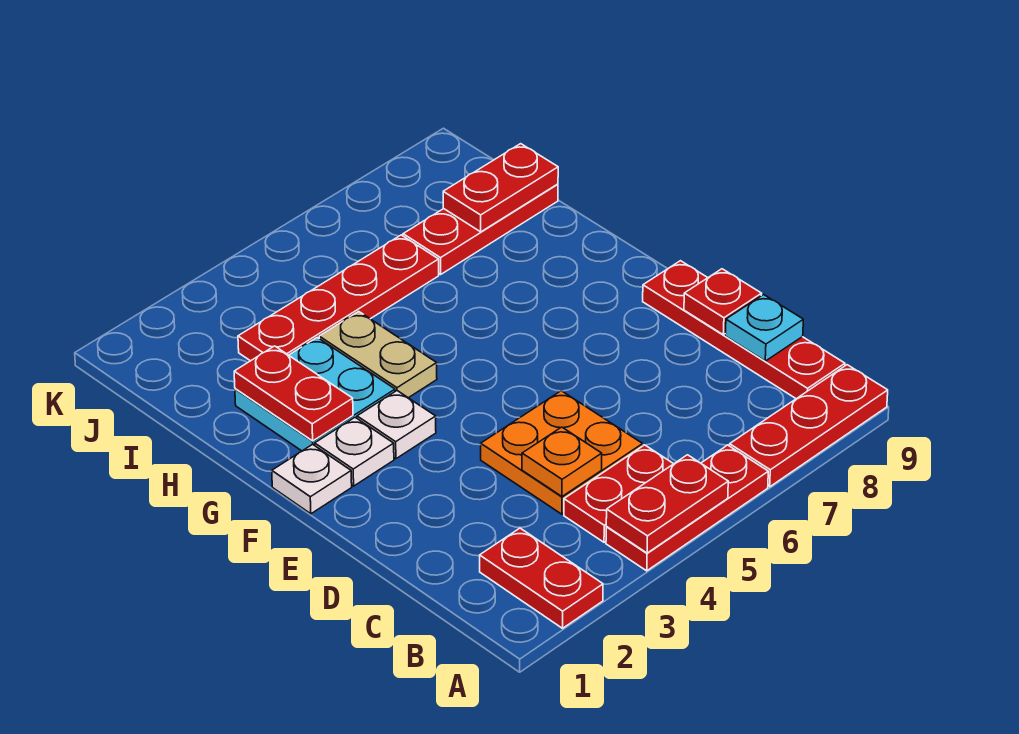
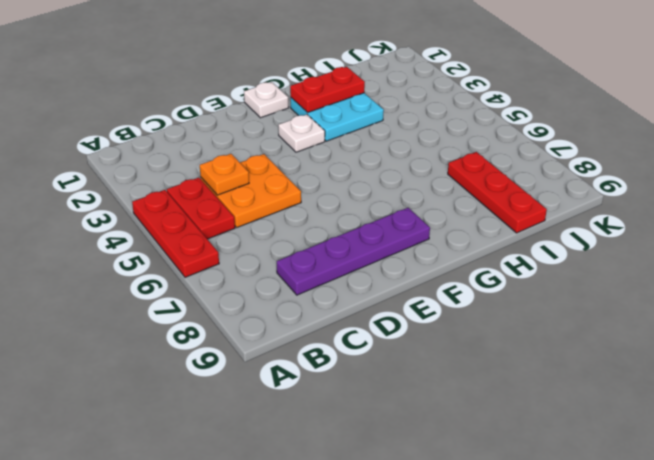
purple plate C8:F8 level 1 -> none
none -> red plate A2:B2 level 1
none -> red plate A7:A9 level 1
none -> red plate B9:E9 level 1

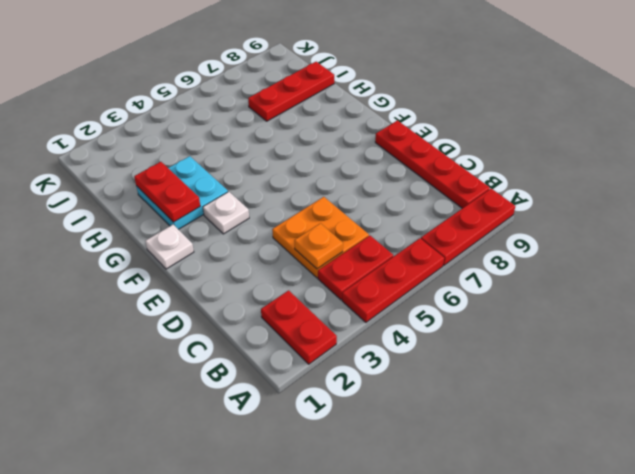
none -> white plate F2 level 1
none -> tan plate G4:H4 level 1
none -> red plate I3:I6 level 1

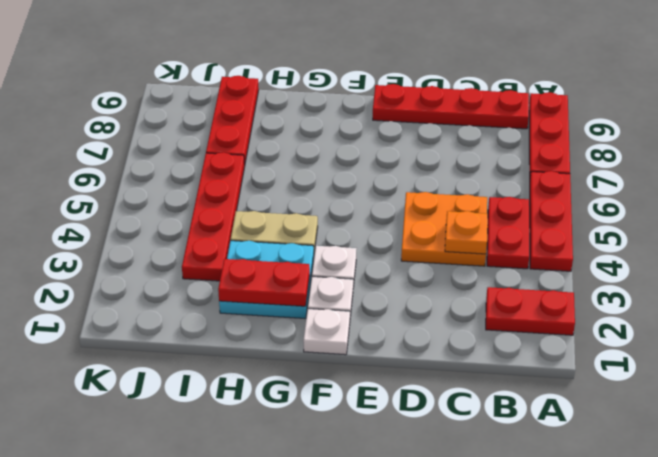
none -> red plate A4:A5 level 2
none -> cyan plate C9 level 2
none -> red plate D9 level 2

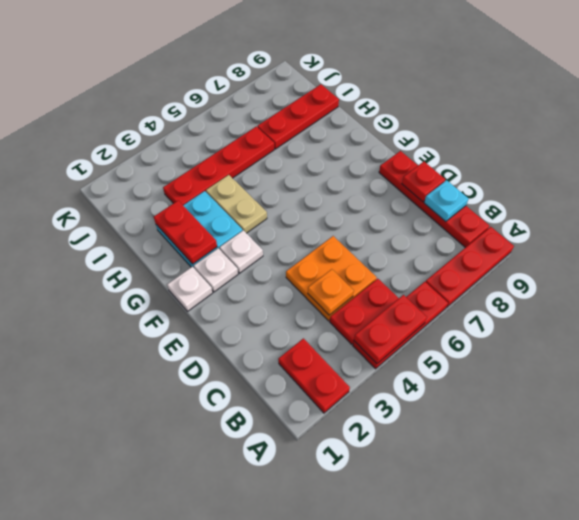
none -> red plate I8:I9 level 2

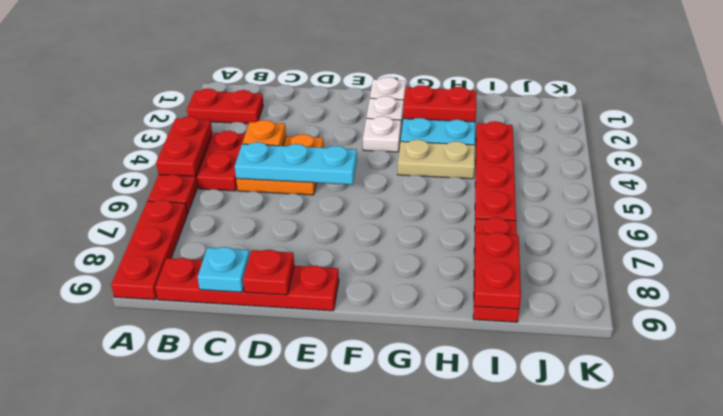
cyan plate C5:E5 level 2 -> none

